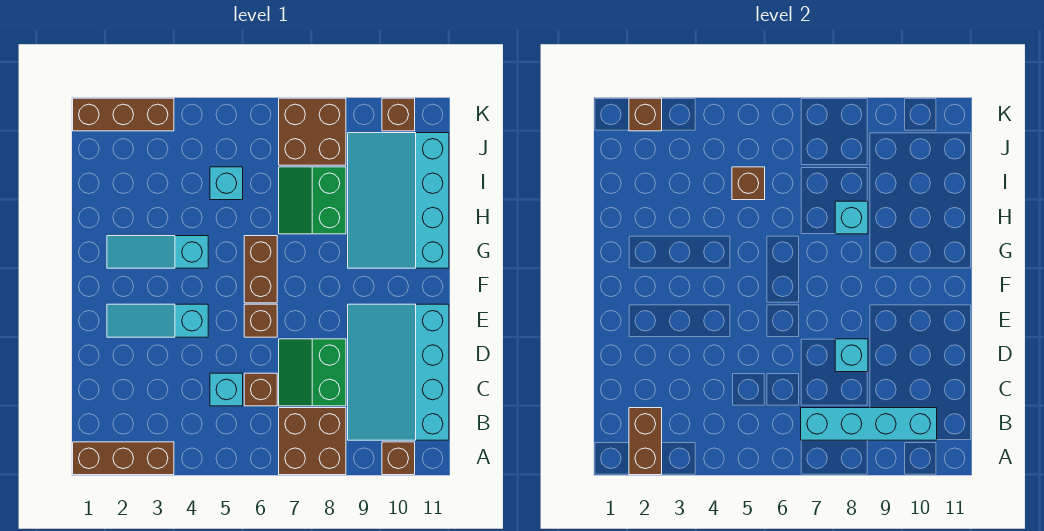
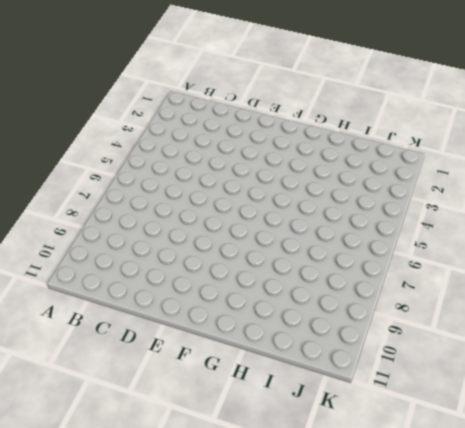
none -> brown brick A1:A3 level 1
none -> brown brick A7:B8 level 1
none -> brown brick A10 level 1

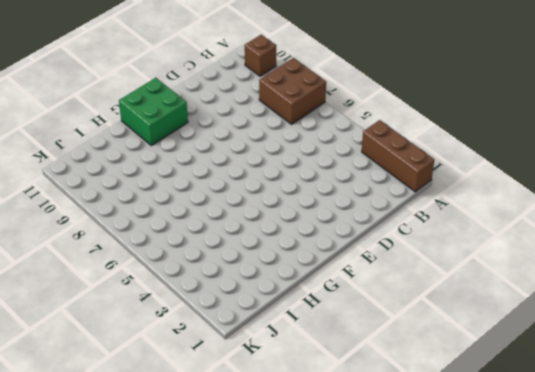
green brick F10:G11 level 1 -> cyan slope G9:J11 level 1 top 11
none -> cyan slope B9:E11 level 1 top 11
none -> cyan brick C5 level 1
none -> brown brick C6 level 1

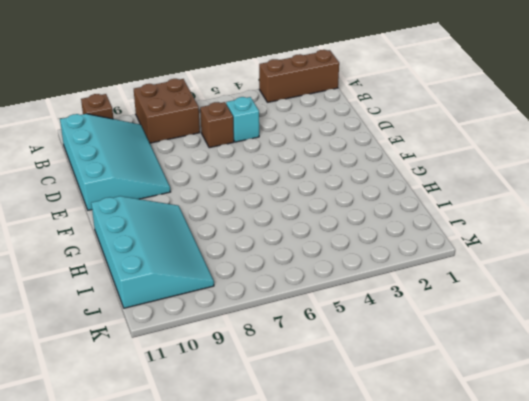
none -> green slope C7:D8 level 1 top 8
none -> cyan slope E2:E4 level 1 top 4
none -> brown brick E6 level 1

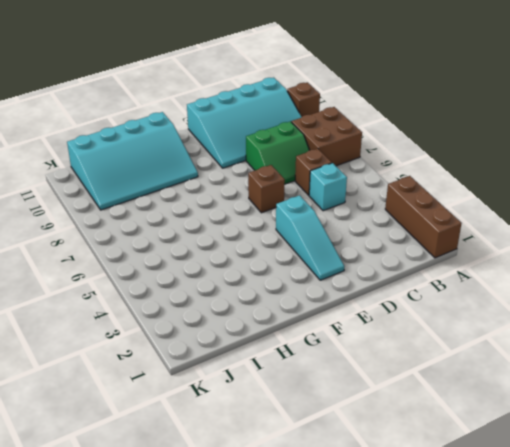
none -> brown brick F6:G6 level 1
none -> cyan slope G2:G4 level 1 top 4
none -> green slope H7:I8 level 1 top 8

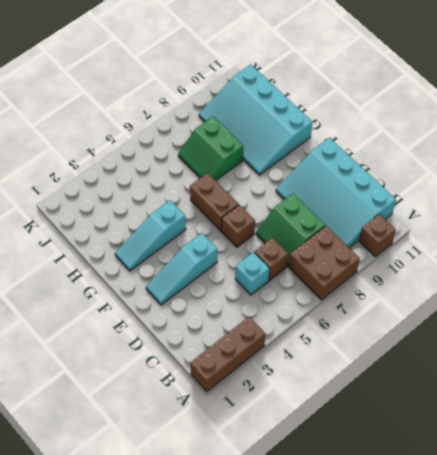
none -> cyan brick I5 level 1
none -> brown brick J7:K8 level 1
none -> brown brick K1:K3 level 1

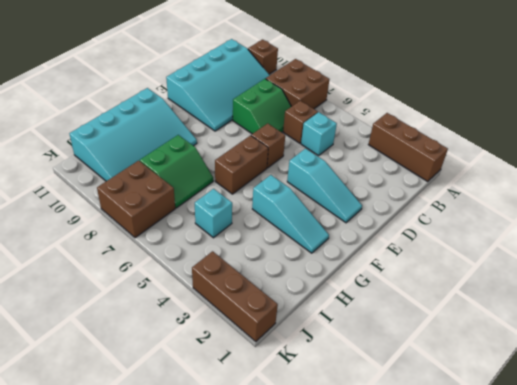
none -> brown brick K10 level 1
none -> brown brick A2:B2 level 2
none -> cyan brick B7:B10 level 2

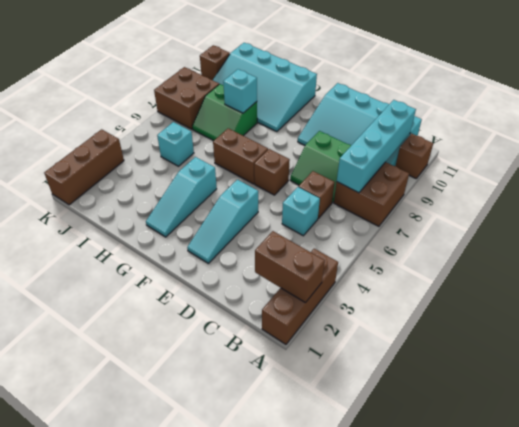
none -> cyan brick D8 level 2
none -> brown brick I5 level 2
none -> brown brick K2 level 2

